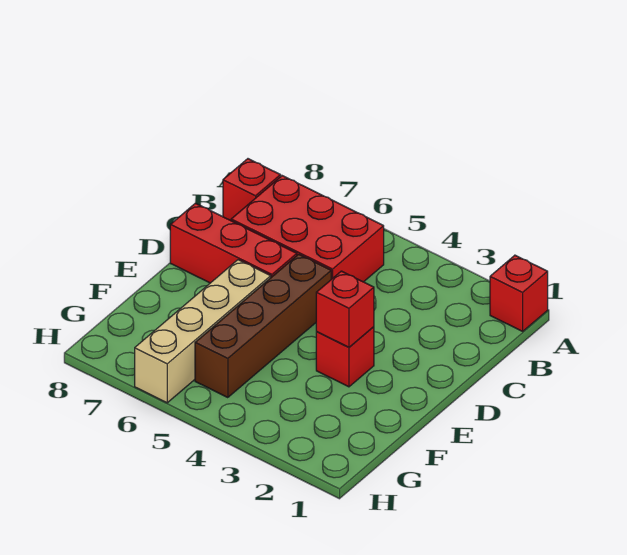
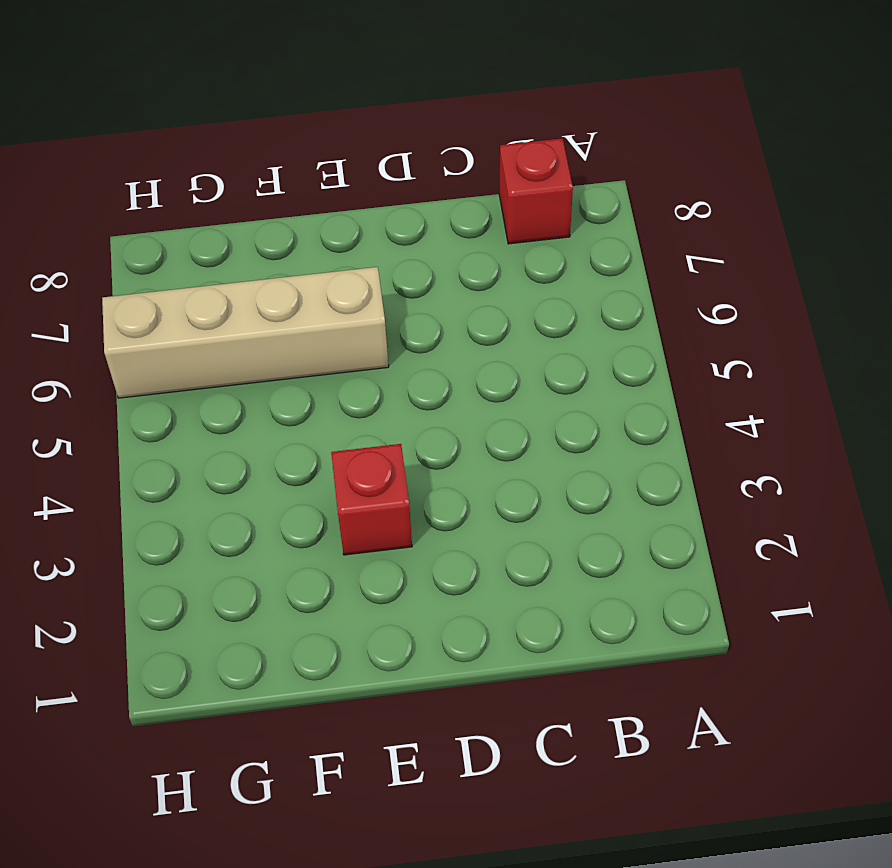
none -> red brick A1 level 1
none -> red brick B5:C7 level 1

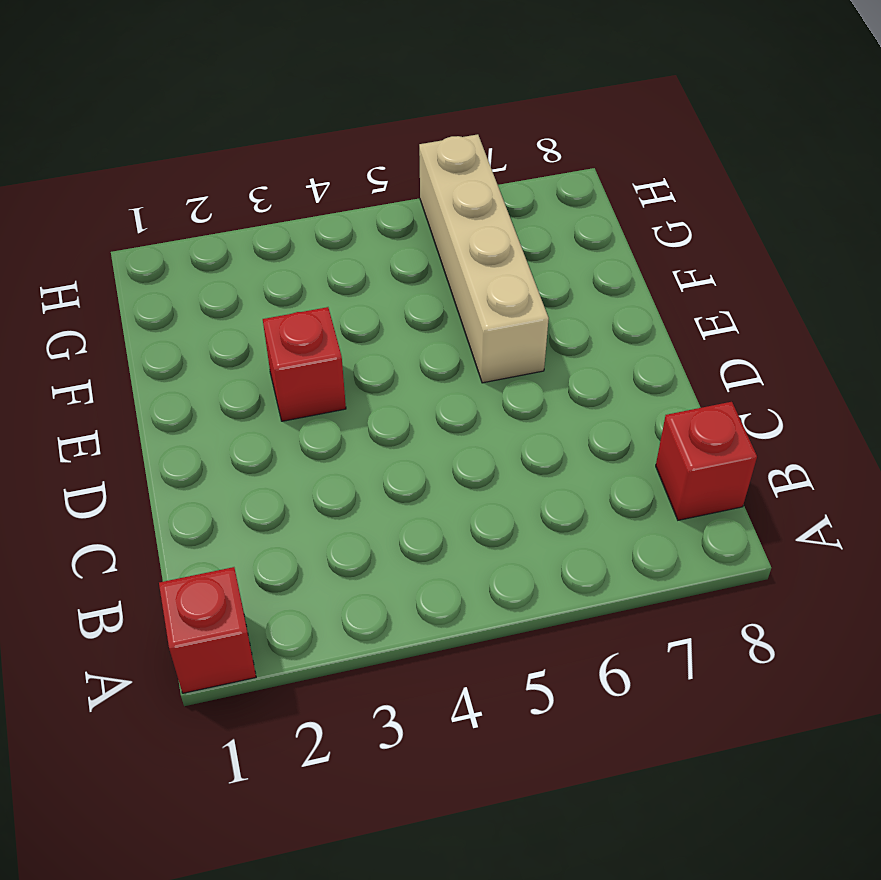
none -> red brick B5:C7 level 1
none -> brown brick D5:G5 level 1

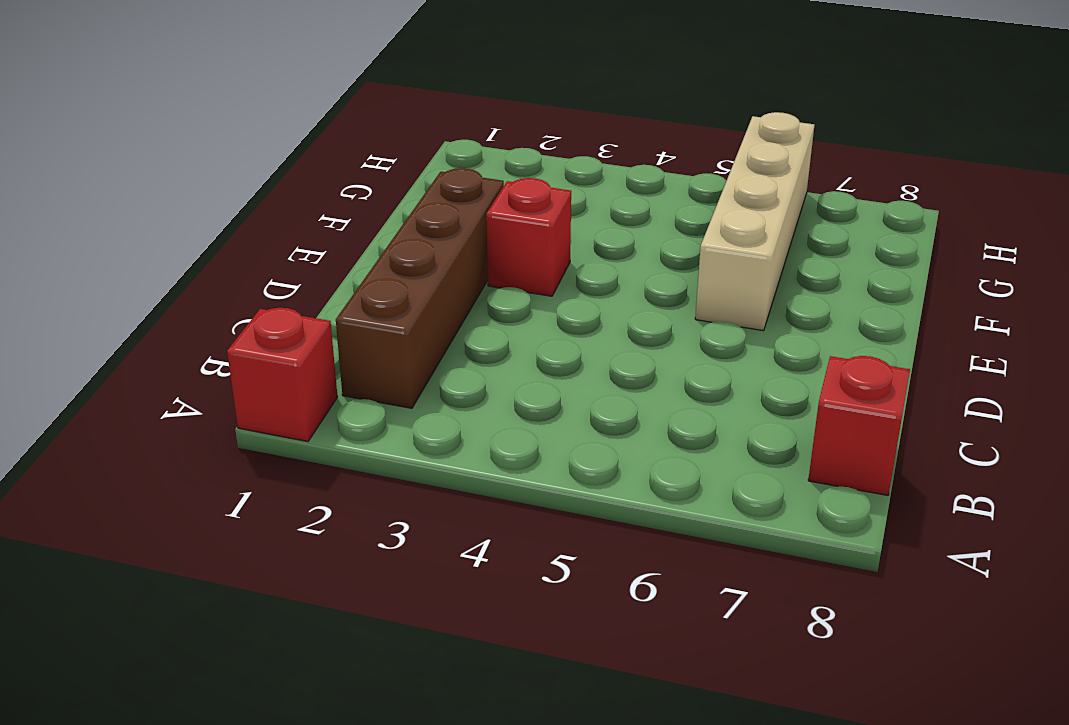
brown brick B2:E2 level 1 -> brown brick D5:G5 level 1
none -> red brick B5:C7 level 1
none -> red brick D6:D8 level 1

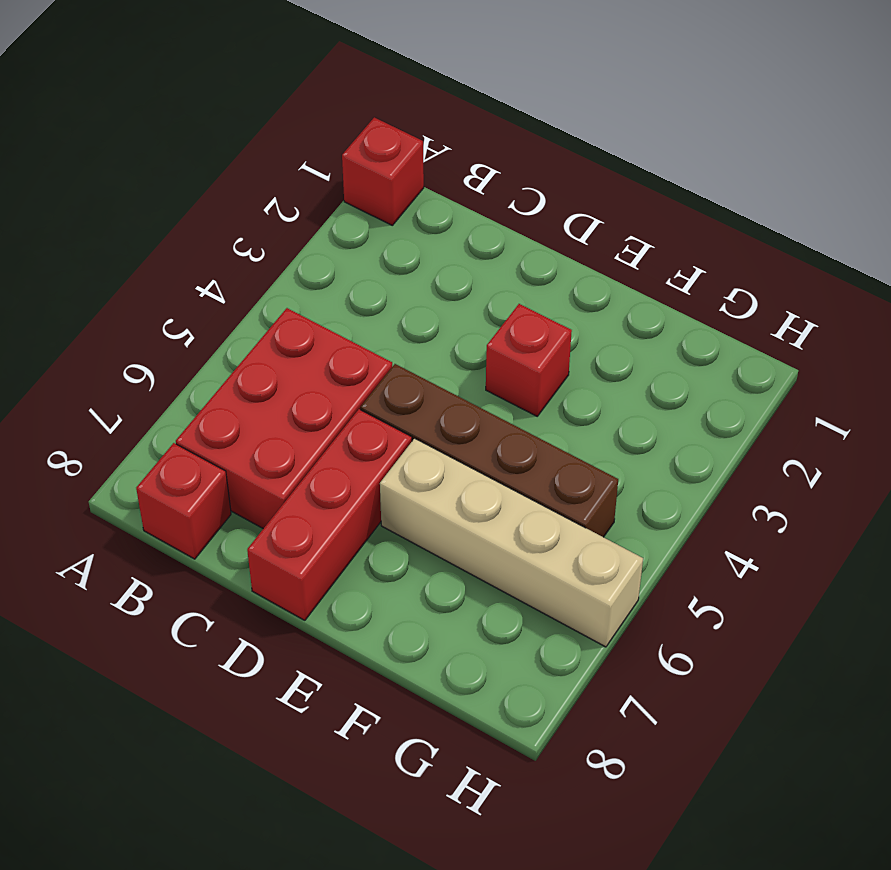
none -> red brick E3 level 2

